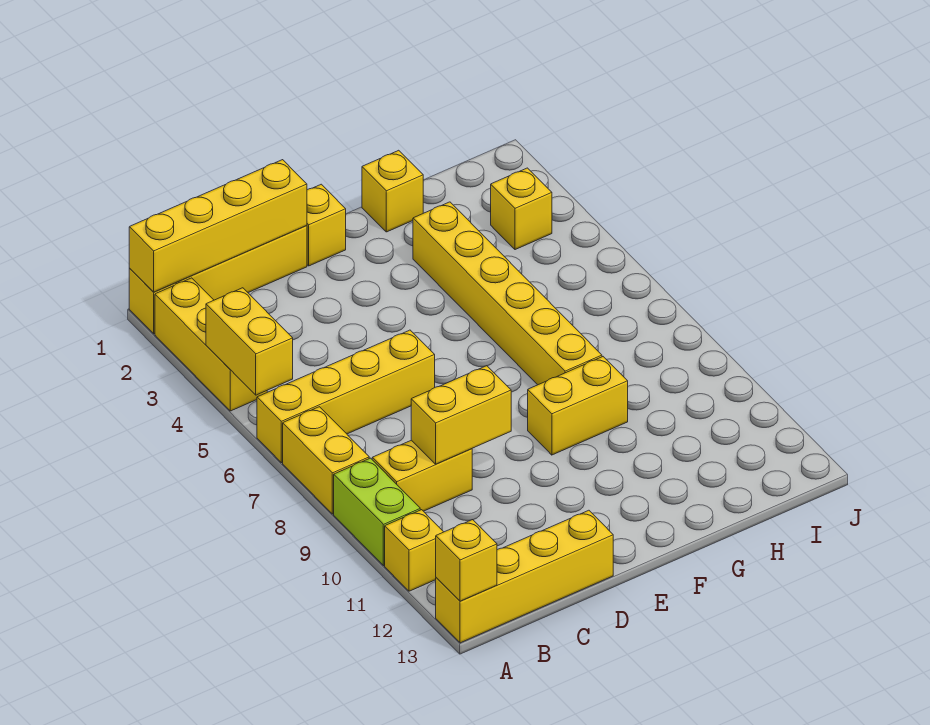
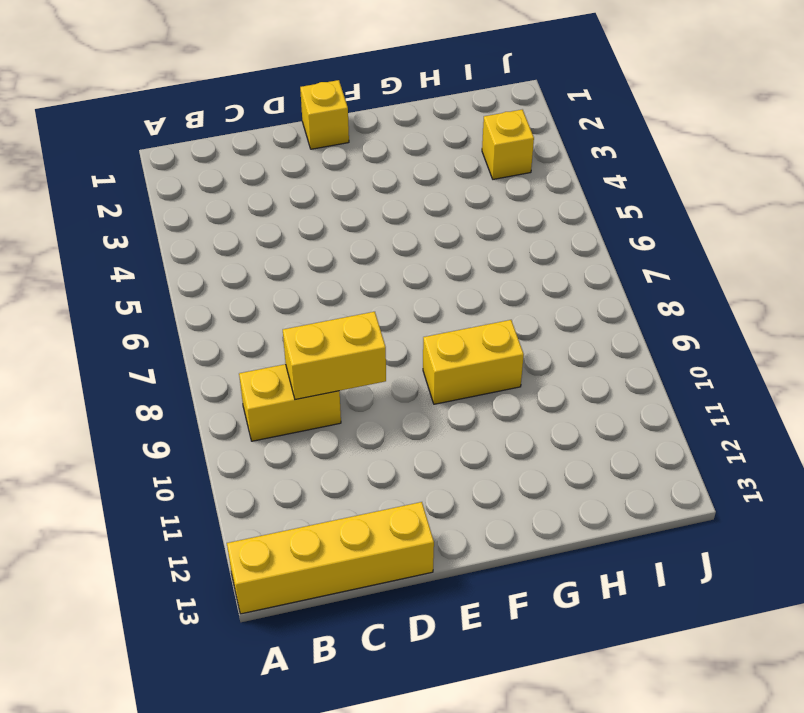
none -> yellow brick A1:D1 level 1
none -> yellow brick A2:A4 level 1
none -> yellow brick A6:D6 level 1

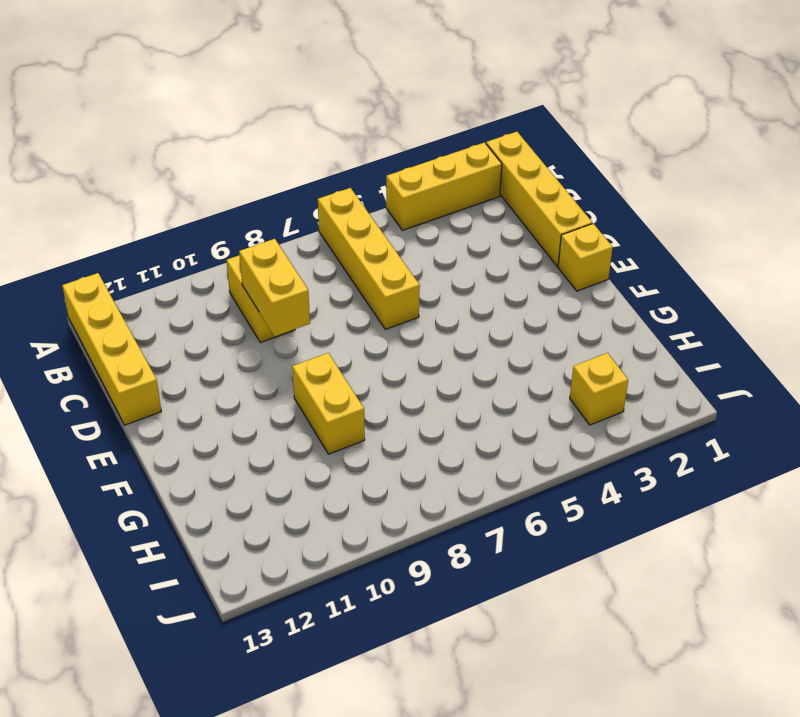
none -> yellow brick A7:A8 level 1
none -> lime brick A9:A10 level 1
none -> yellow brick A11 level 1

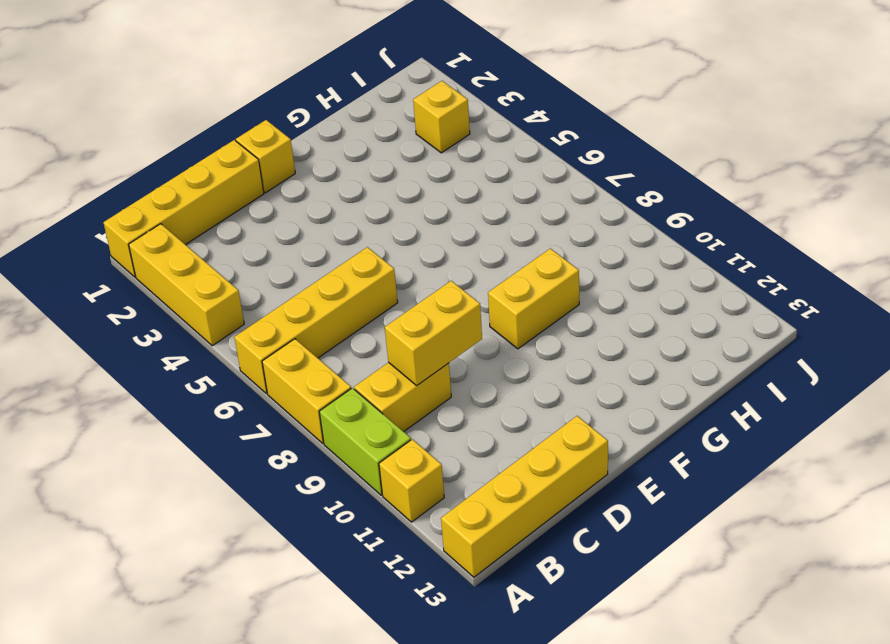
none -> yellow brick G1 level 1
none -> yellow brick G3:G8 level 1
none -> yellow brick A1:D1 level 2

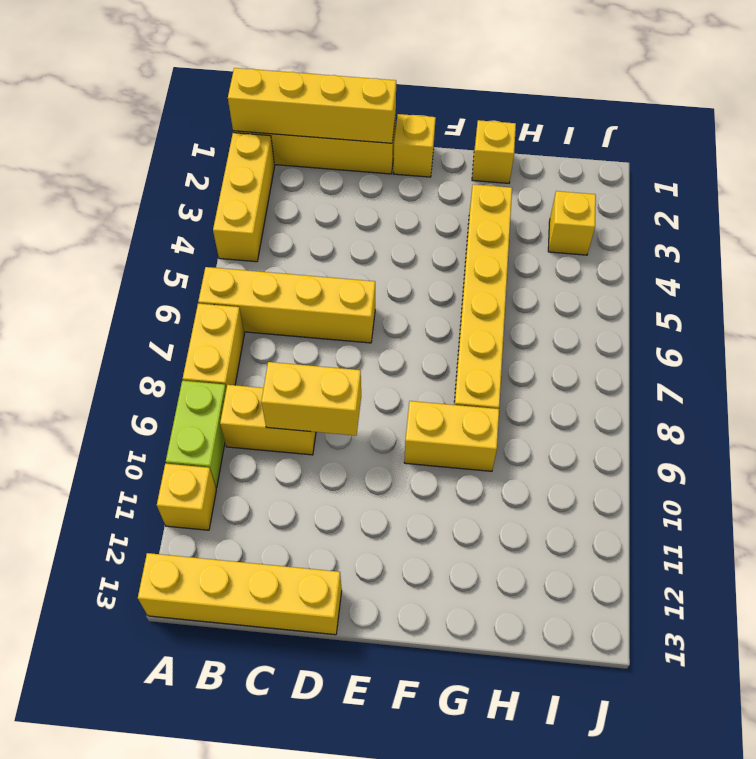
none -> yellow brick A4:A5 level 2
none -> yellow brick A13 level 2

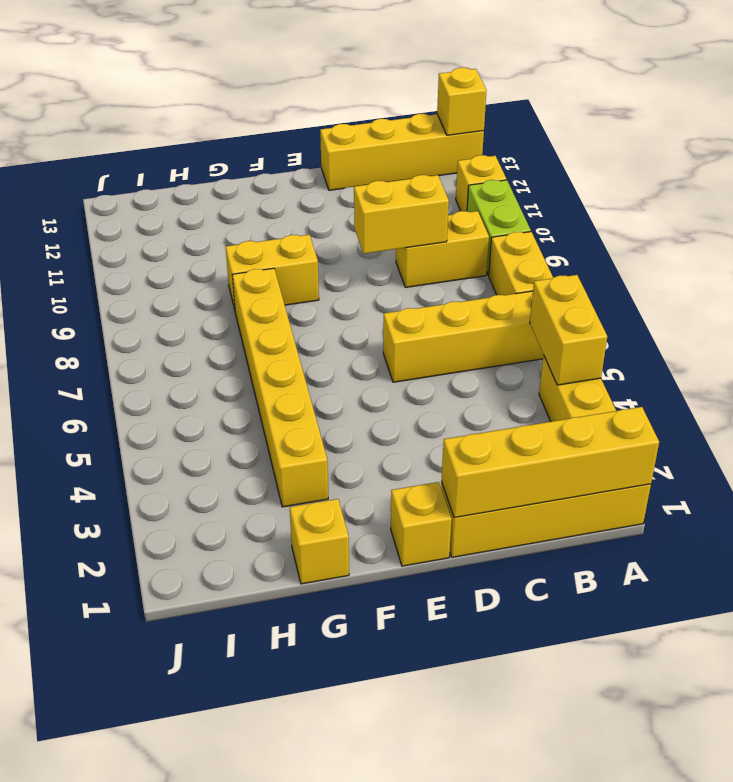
none -> yellow brick I3 level 1

